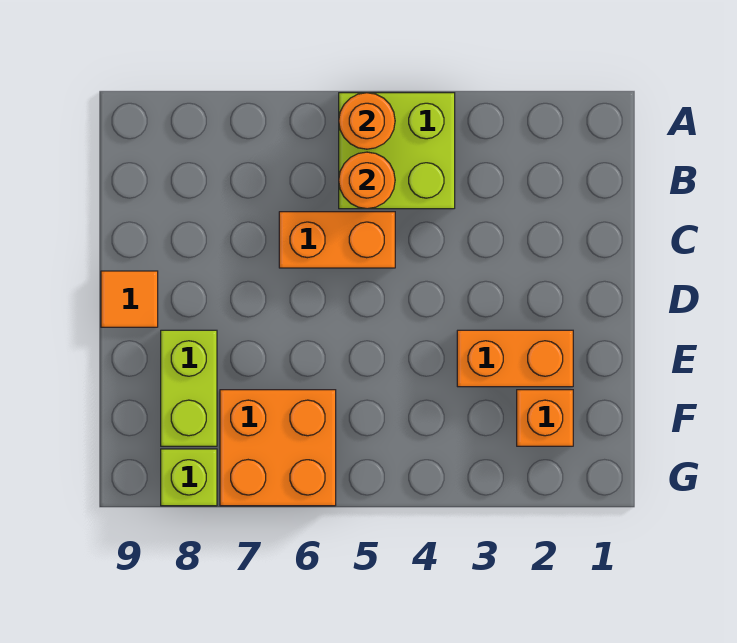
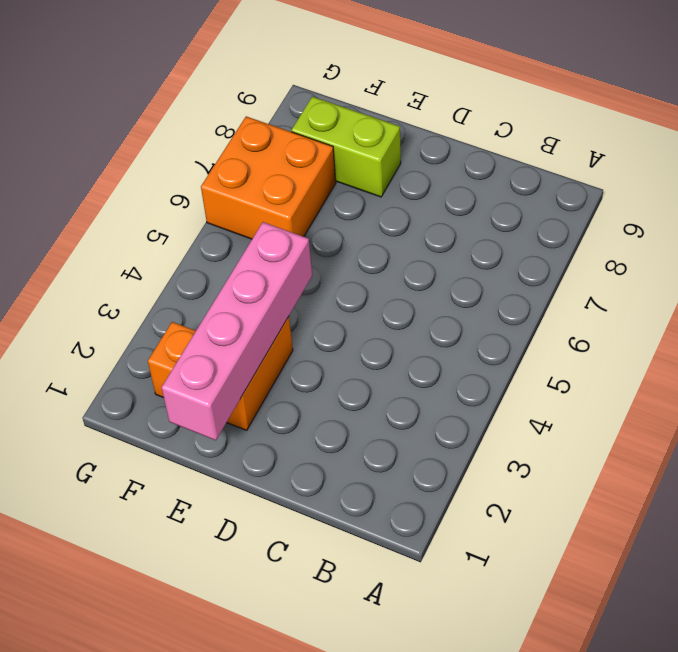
pink brick E1:E4 level 2 -> none
none -> lime brick A4:B5 level 1
none -> orange brick C5:C6 level 1

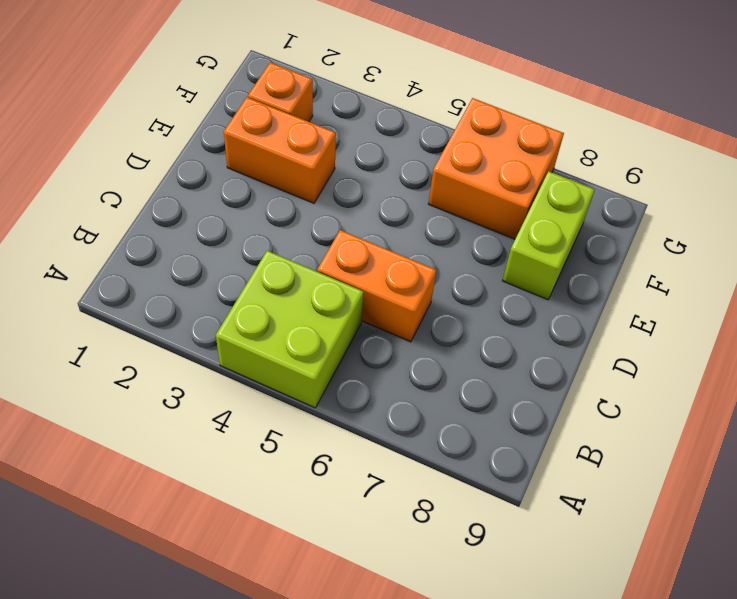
none -> orange tile D9 level 1
none -> lime brick G8 level 1

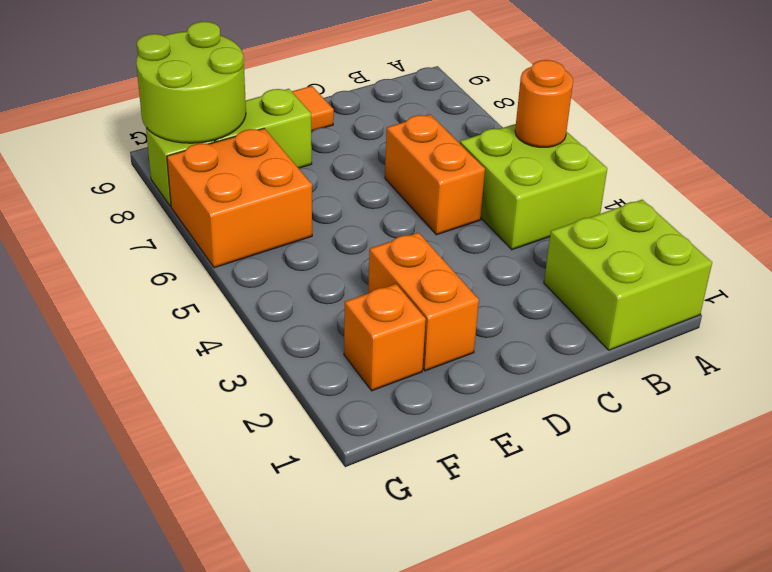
lime brick A1:B2 level 1 -> none
lime round brick F8:G9 level 2 -> none
none -> orange round brick B5 level 2

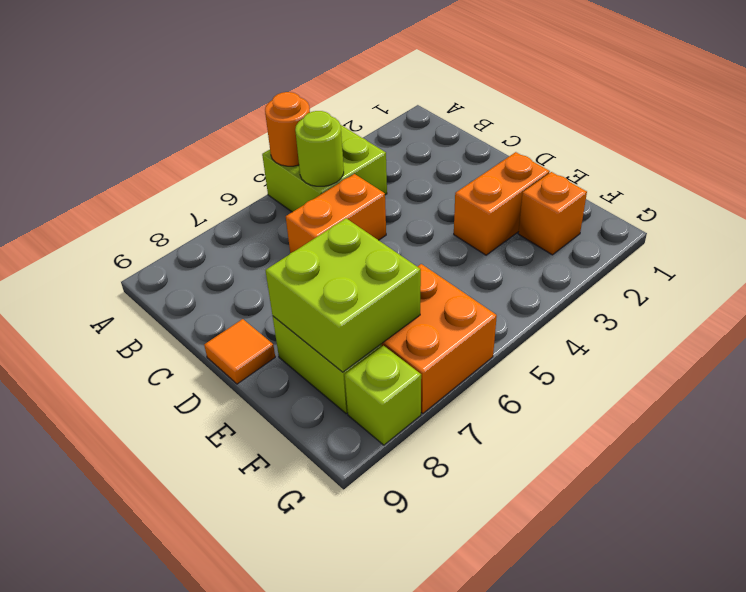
lime round brick B5 level 2 -> orange round brick B5 level 2
lime brick E7:F8 level 2 -> none

